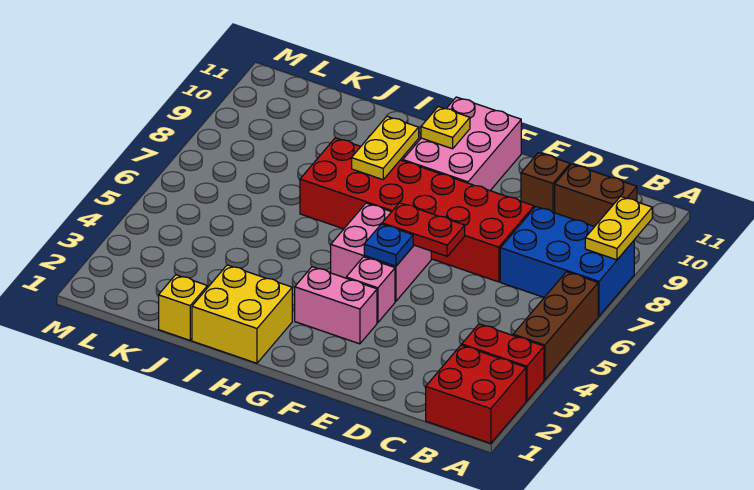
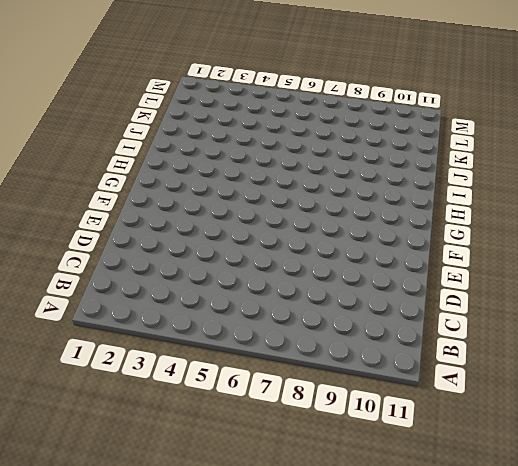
none -> red brick A1:B2 level 1
none -> red brick A3:B3 level 1
none -> brown brick A4:A6 level 1

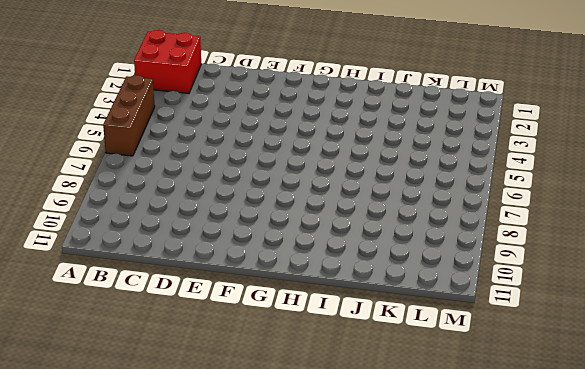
none -> red brick A3:B3 level 1
none -> blue brick A7:C8 level 1
none -> brown brick B10:C10 level 1

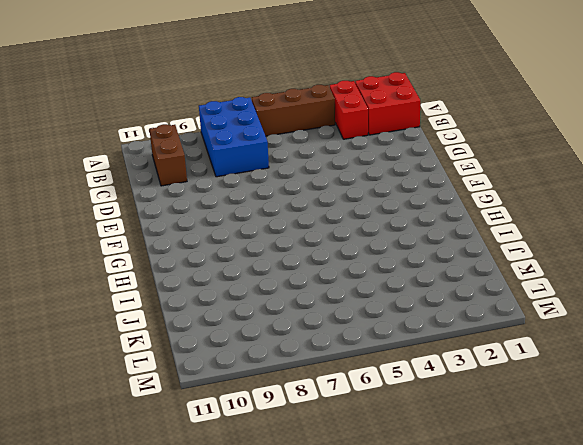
none -> red brick D7:I8 level 1
none -> brown brick D10 level 1
none -> pink brick F3:G3 level 1

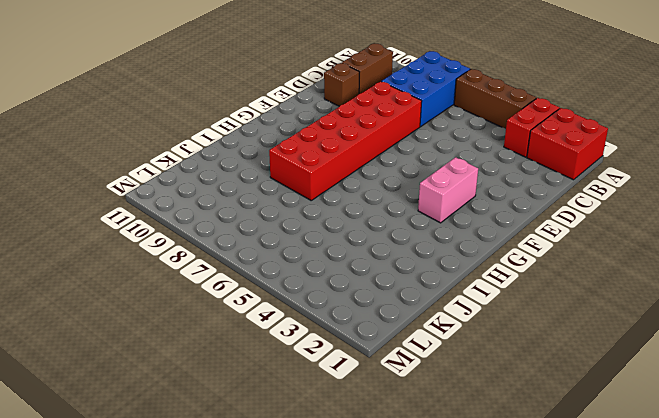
none -> pink brick F4 level 1
none -> pink brick F5:G6 level 1
none -> pink brick F9:G11 level 1

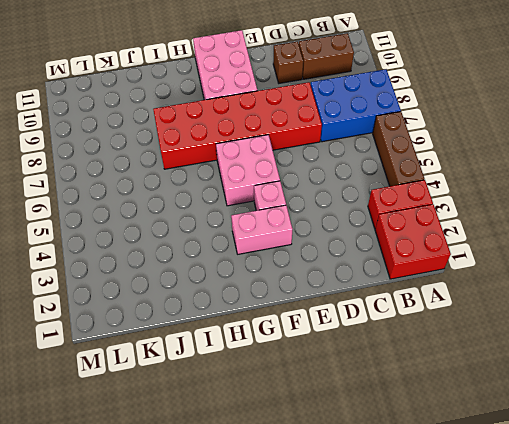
none -> yellow brick H1:I2 level 1
none -> yellow brick J1 level 1
none -> yellow plate A8:A9 level 2

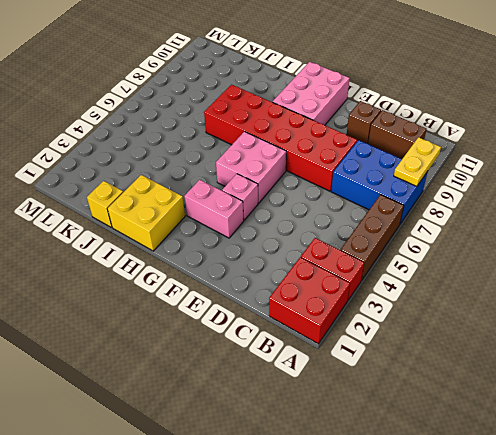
none -> red plate E6:F6 level 2
none -> blue plate F5 level 2
none -> yellow plate G10 level 2

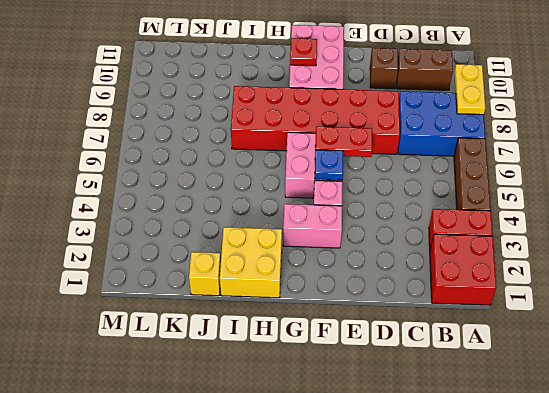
red plate G10 level 2 -> yellow plate G10 level 2
none -> yellow plate H8:H9 level 2

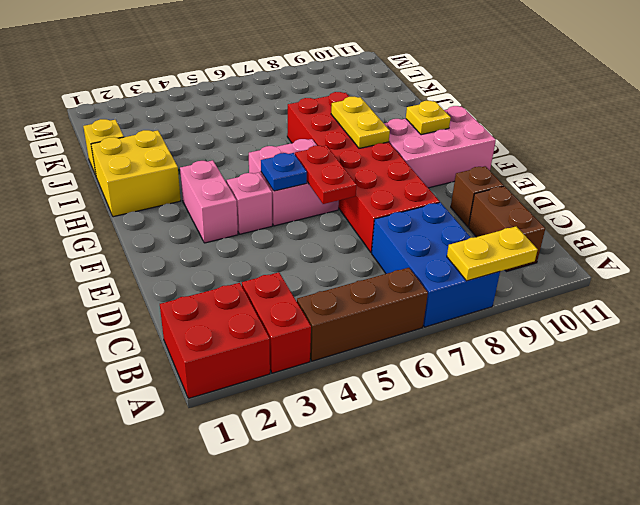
yellow plate G8:H8 level 2 -> yellow plate H8:H9 level 2

